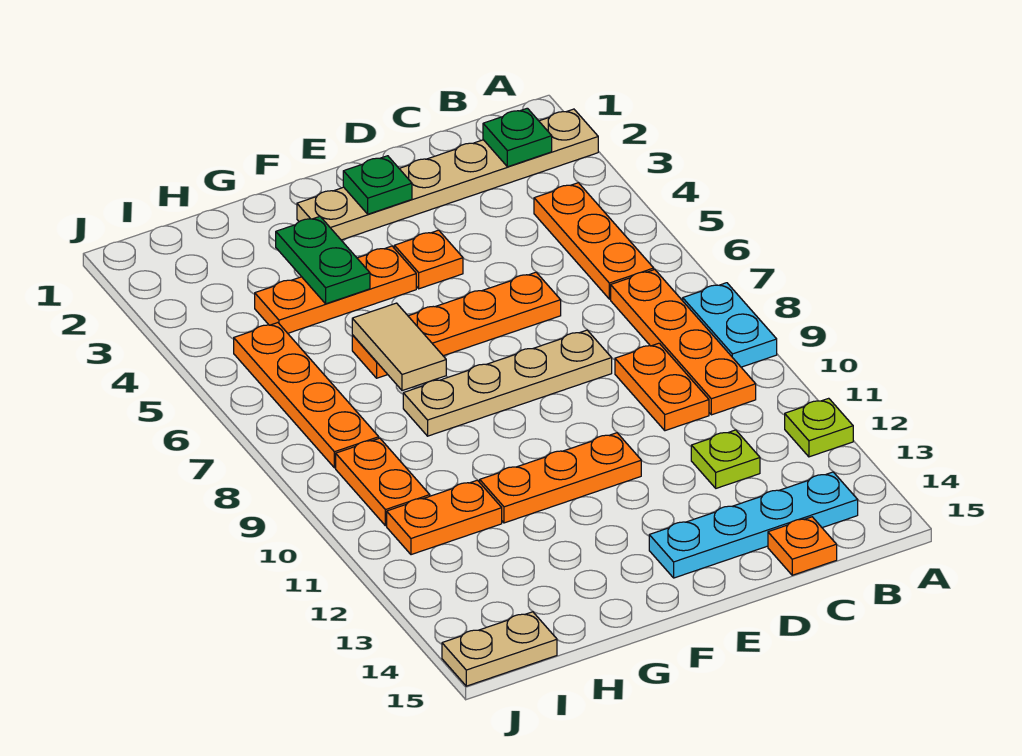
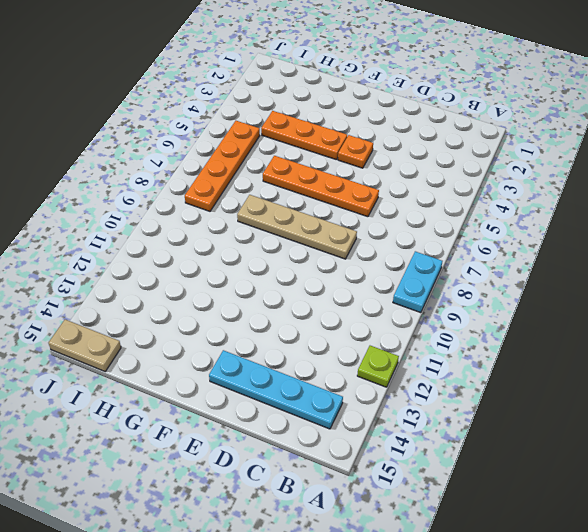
none -> tan plate A2:F2 level 1
none -> orange plate B4:B6 level 1
none -> orange plate B7:B10 level 1

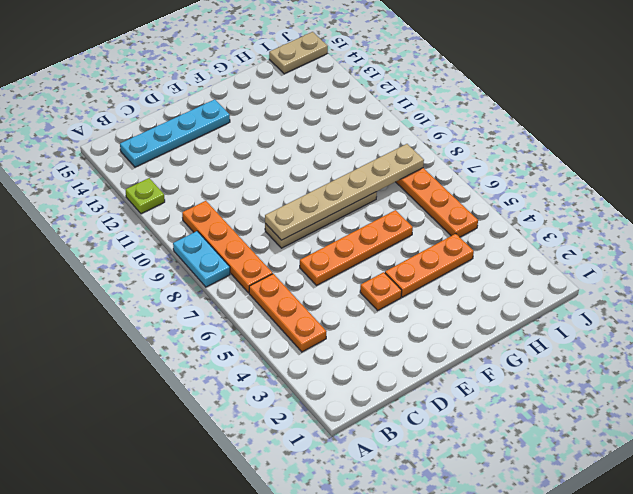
tan plate D8:I8 level 2 -> tan plate A2:F2 level 1
none -> orange plate C9:C10 level 1
none -> lime plate C12 level 1
none -> orange plate C15 level 1

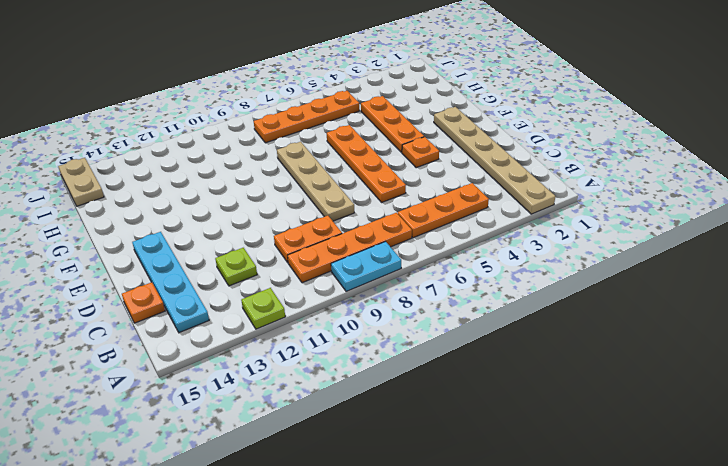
none -> orange plate E11:G11 level 1
none -> orange plate H11:I11 level 1
none -> orange plate I9:I10 level 1

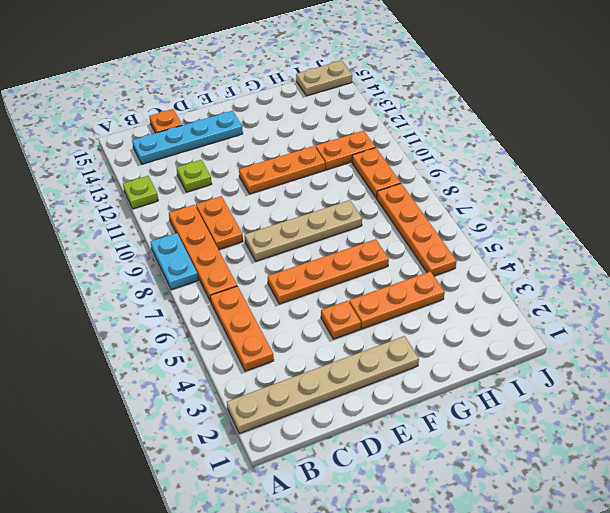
none -> green plate B2 level 2
none -> green plate E2 level 2
none -> green plate G3:G4 level 2

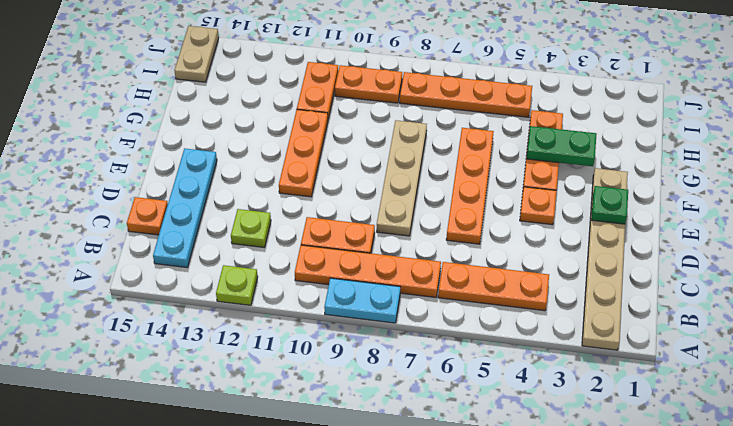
none -> green plate B2 level 2
none -> tan tile G6:G7 level 2

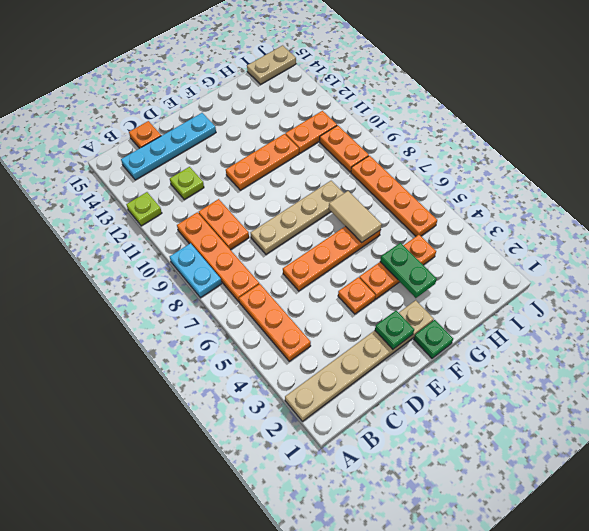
green plate F1 level 1 -> green plate B2 level 2

